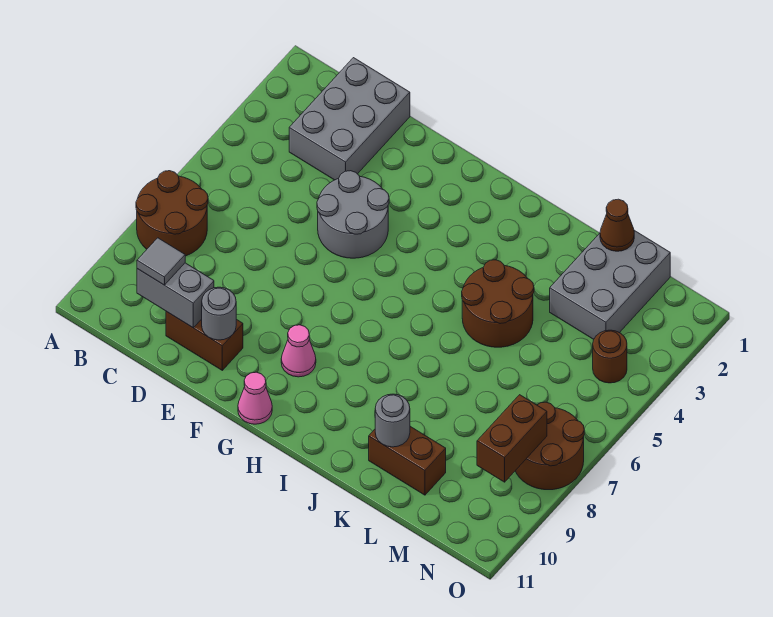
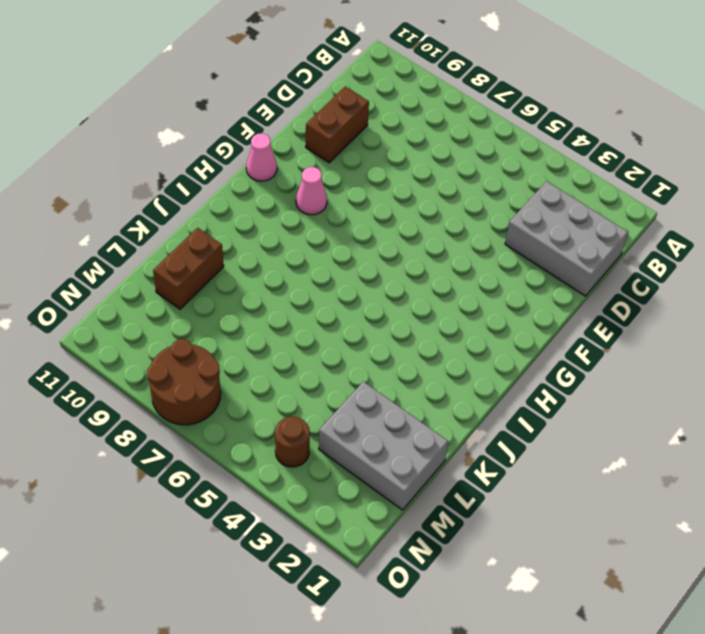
none -> brown round brick A7:B8 level 1
none -> grey round brick E4:F5 level 1
none -> brown round brick J4:K5 level 1

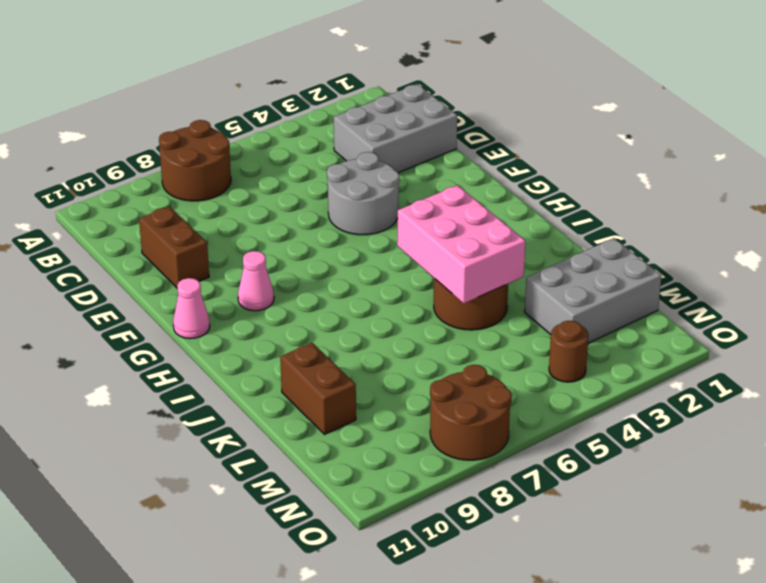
pink brick I4:K5 level 2 -> none
none -> grey brick C10:D10 level 2
none -> grey round brick E10 level 2
none -> grey round brick K10 level 2

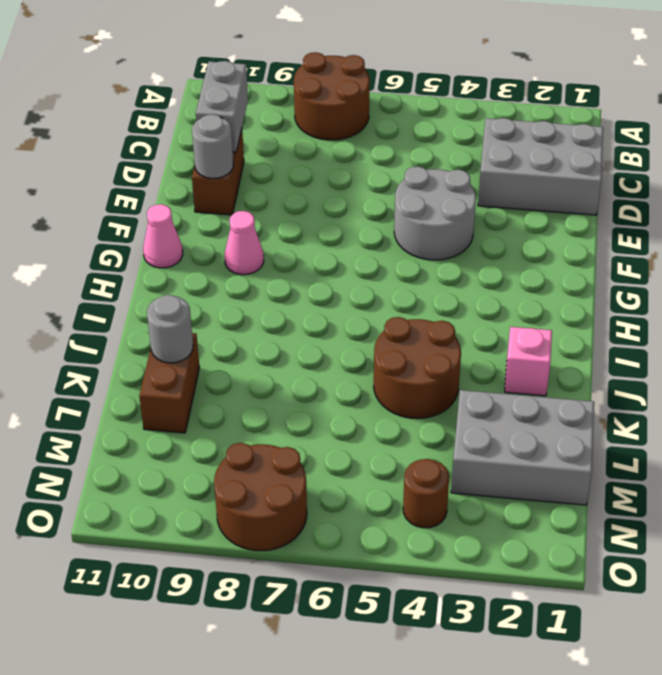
pink brick J2 level 1 -> none
none -> brown cone L1 level 2
none -> brown brick N8:N9 level 2
none -> grey tile C10 level 3

